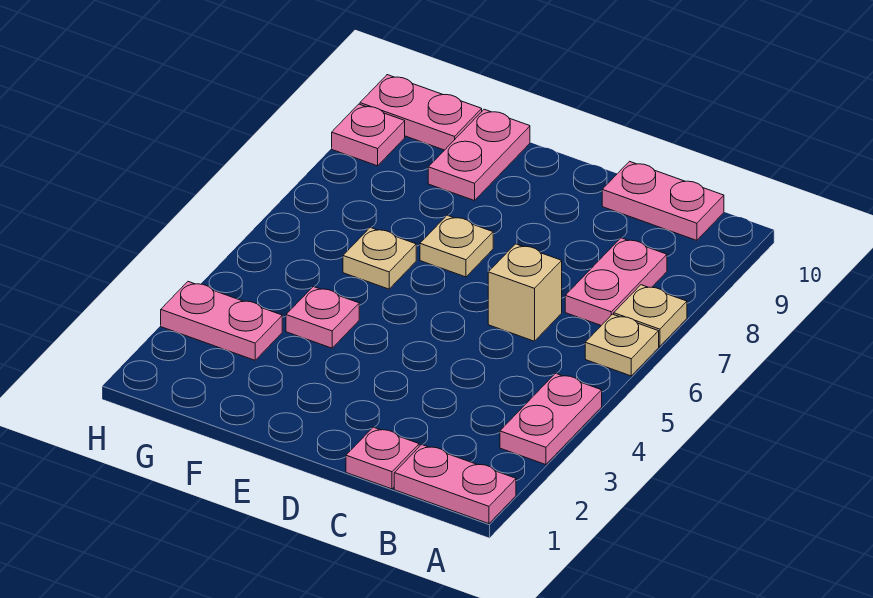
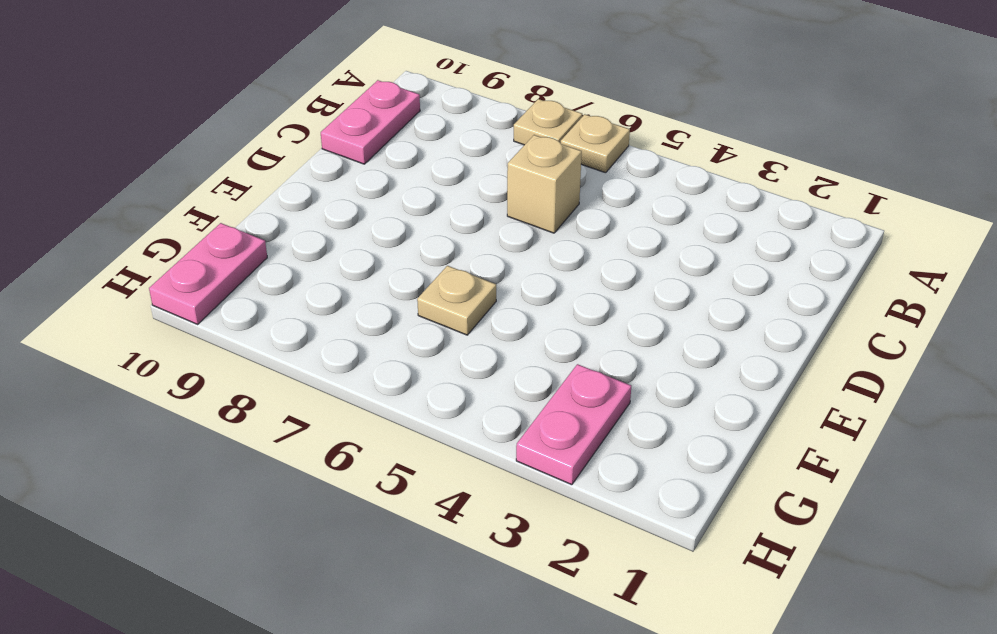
none -> pink plate A1:B1 level 1
none -> pink plate A3:A4 level 1
none -> pink plate B7:B8 level 1

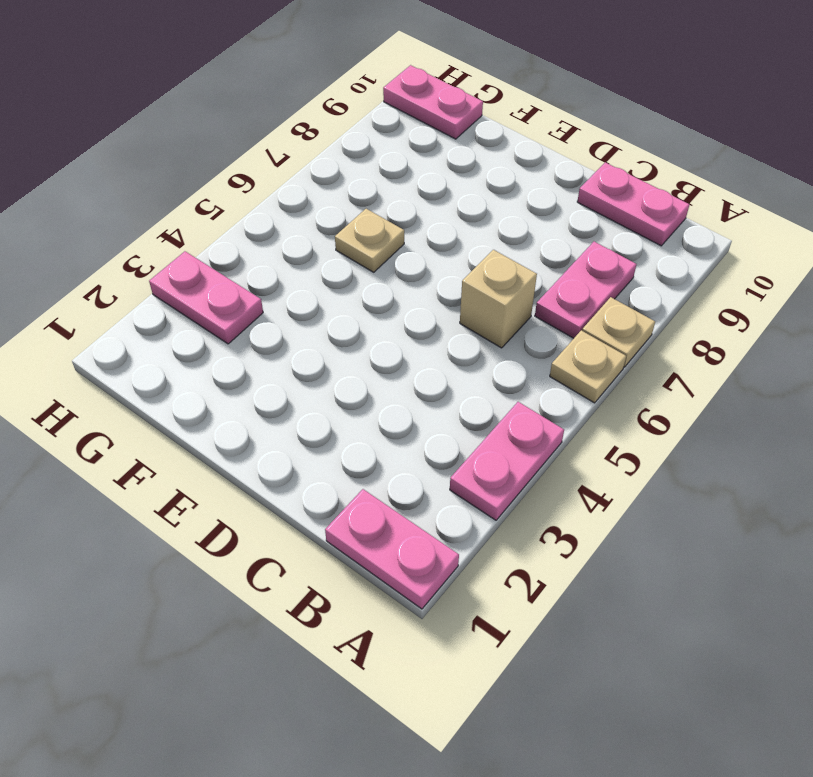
none -> pink plate C1 level 1
none -> tan plate E7 level 1
none -> pink plate F4 level 1

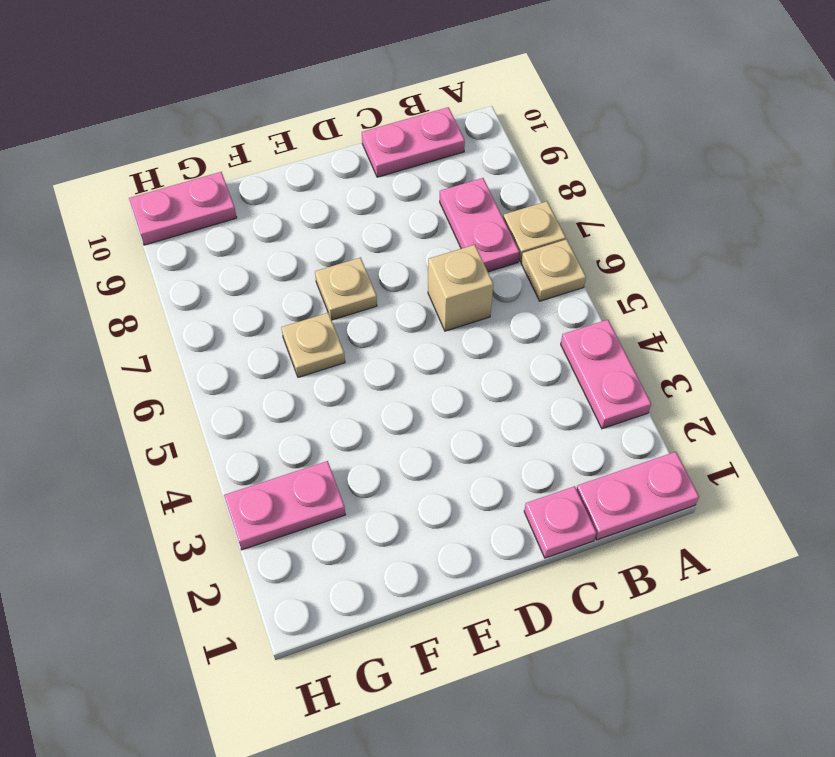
none -> pink plate F4 level 1
none -> pink plate F9:F10 level 1
none -> pink plate H9 level 1

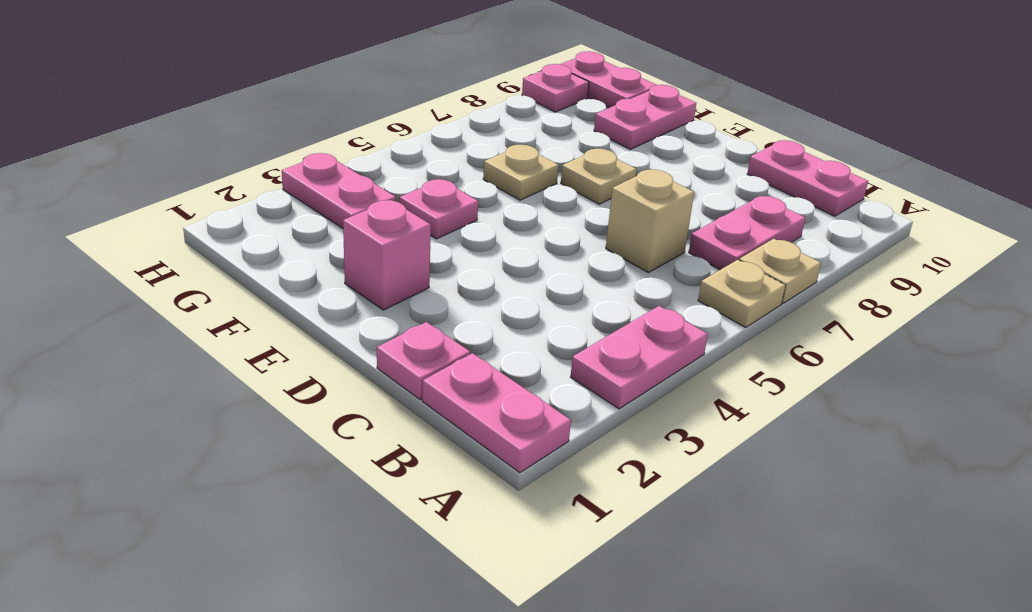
pink brick E2 level 1 -> none

